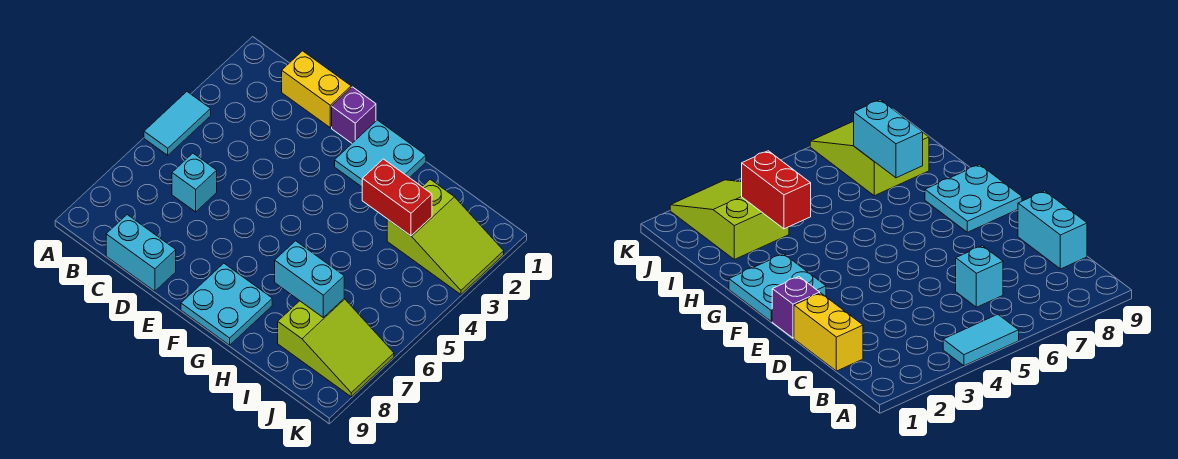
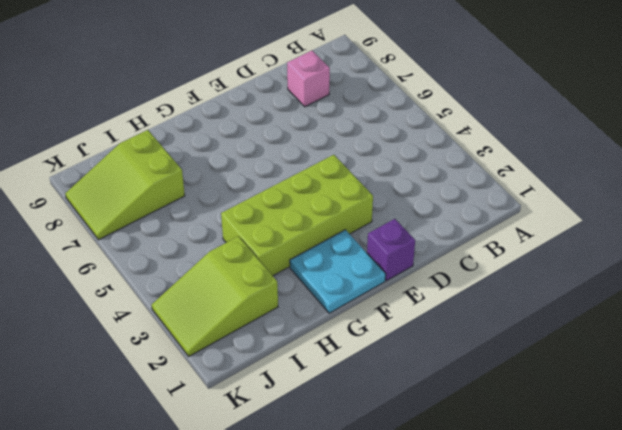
pink brick C8 level 1 -> none
lime brick E3:H4 level 1 -> none
none -> cyan tile A4:A5 level 1
none -> yellow brick C1:D1 level 1

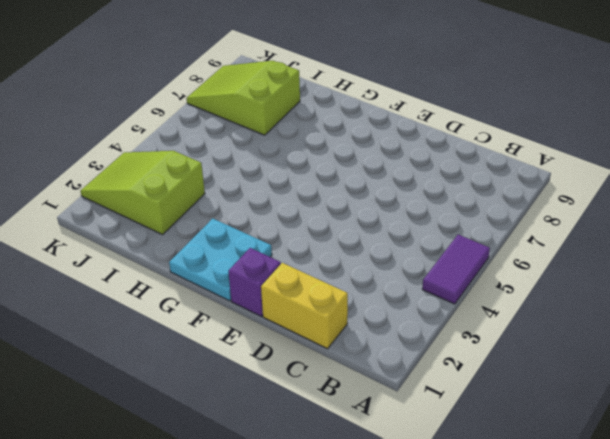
purple tile A4:A5 level 1 -> cyan tile A4:A5 level 1
none -> cyan brick C6 level 1
none -> cyan brick C9:D9 level 1

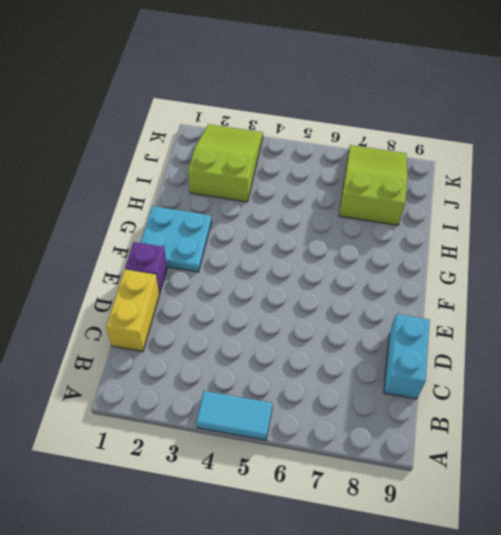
none -> cyan brick C6 level 1
none -> cyan plate F8:G9 level 1

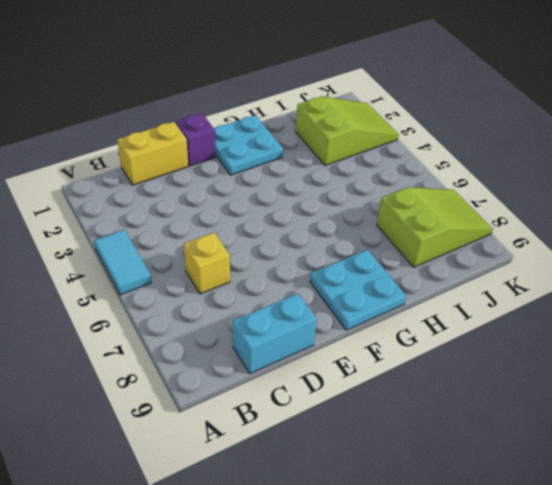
yellow brick C6 level 1 -> cyan brick C6 level 1
none -> red brick H3:I3 level 2
none -> cyan brick H7:I7 level 2

